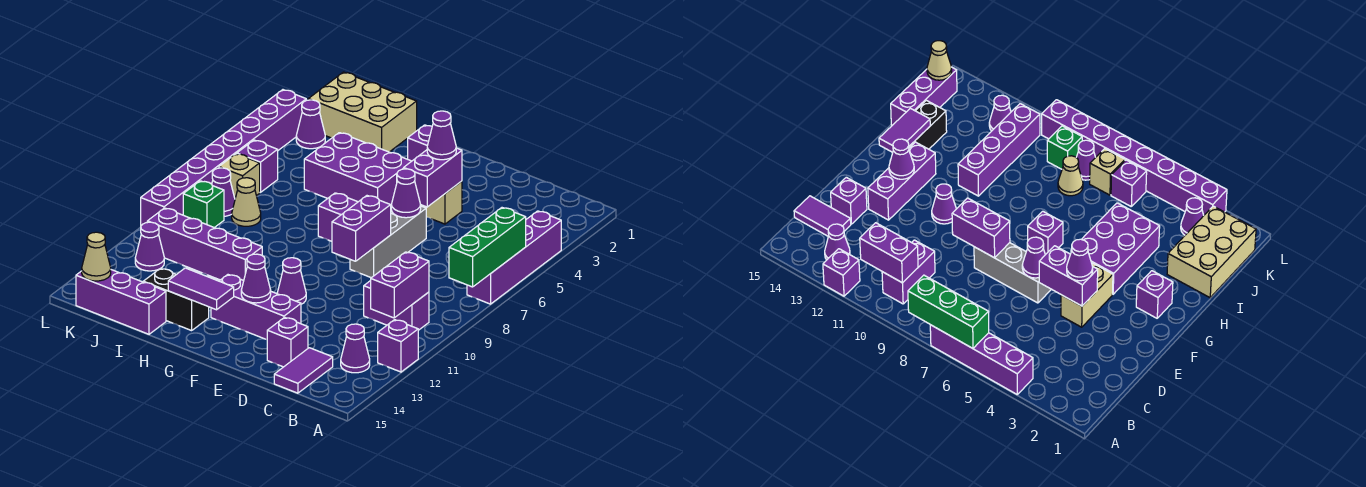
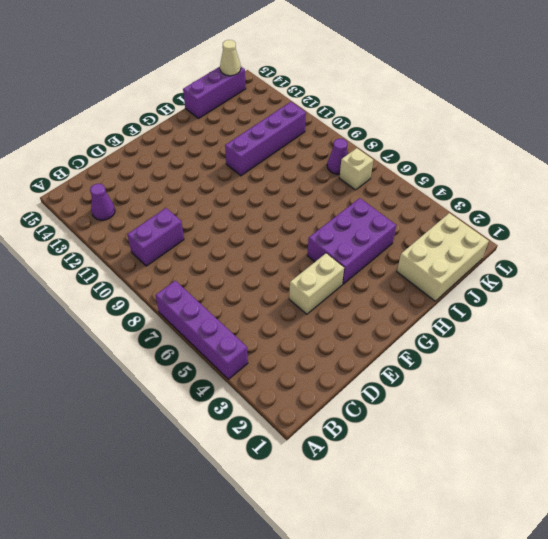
none -> purple brick A12 level 1
none -> purple tile C14:C15 level 1
none -> purple brick D14 level 1
none -> grey brick E6:E8 level 1

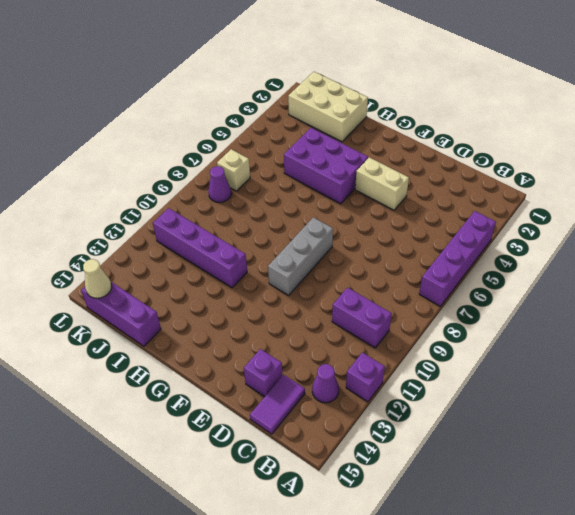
grey brick F8:F10 level 1 -> grey brick E6:E8 level 1
none -> purple brick E13:G13 level 1
none -> purple cone F11 level 1
none -> purple brick G2 level 1
none -> purple brick G7 level 1

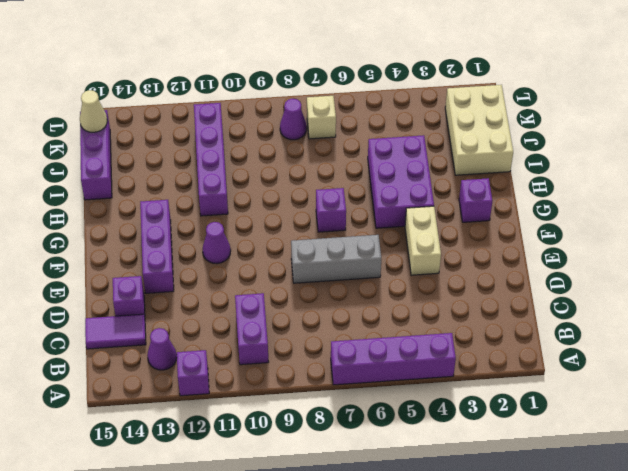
none -> black brick H14:I14 level 1
none -> tan cone J8 level 1
none -> purple cone K3 level 1
none -> purple brick K6 level 1

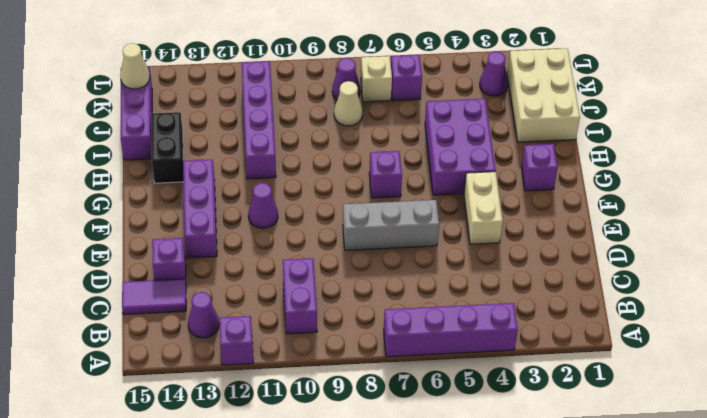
none -> green brick K9 level 1
none -> purple cone K12 level 1
none -> purple brick L3:L10 level 1
none -> green brick A6:A8 level 2

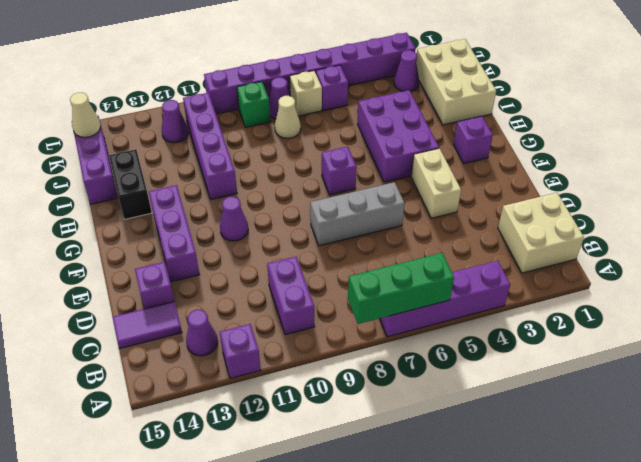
tan brick B1:C2 level 1 -> none
none -> purple brick B10:B11 level 2
none -> purple brick E4:E5 level 2
none -> purple cone E6 level 2
none -> purple brick E8:E9 level 2

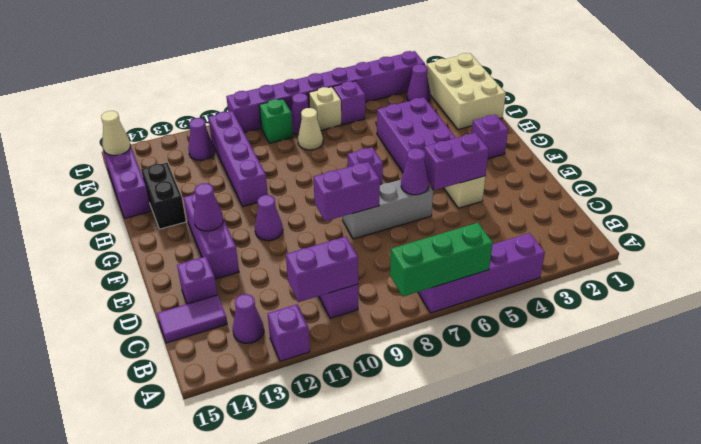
none -> purple tile G14:H14 level 2
none -> purple cone E4 level 3

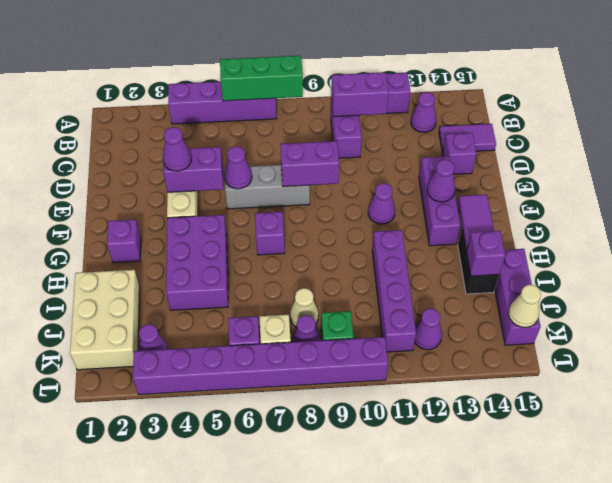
purple brick I14 level 2 -> none

